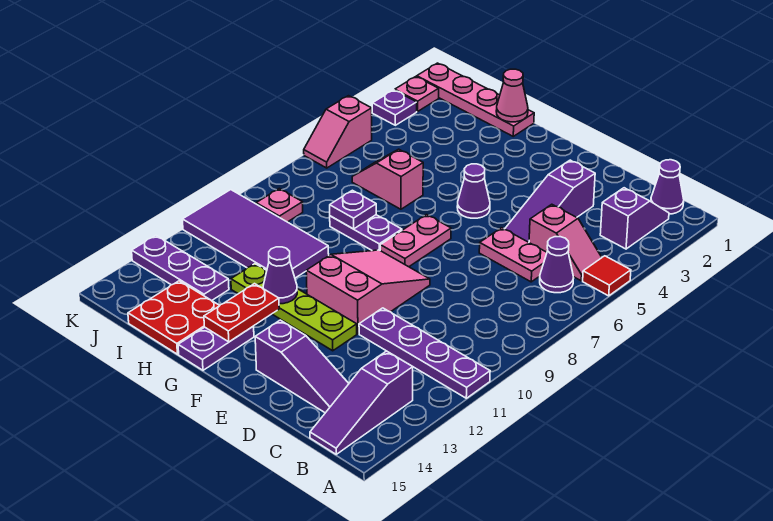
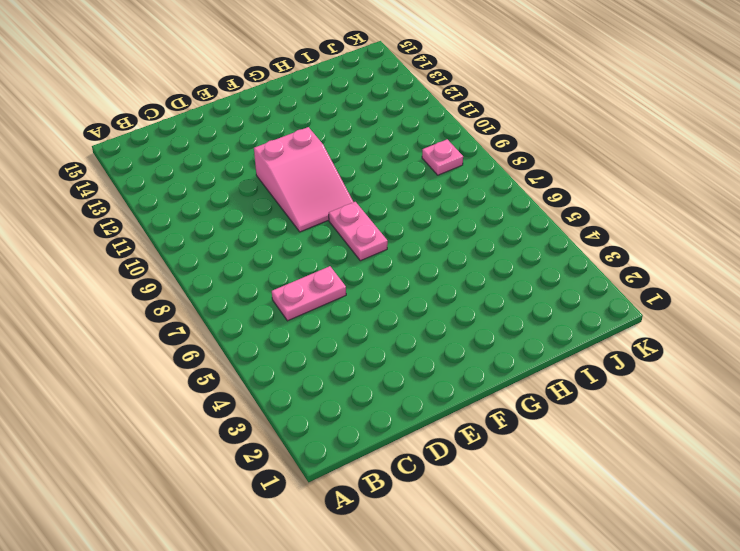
none -> red tile A5 level 1
none -> purple plate A11:D11 level 1
none -> purple cone B1 level 1

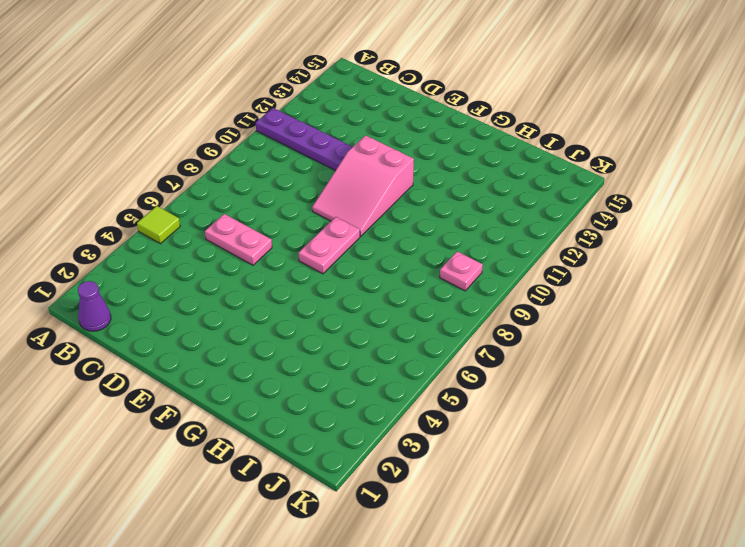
lime tile A5 level 1 -> red tile A5 level 1
none -> purple slope B2:B3 level 1 top 3
none -> pink slope B5:C5 level 1 top C
none -> purple cone B6 level 1

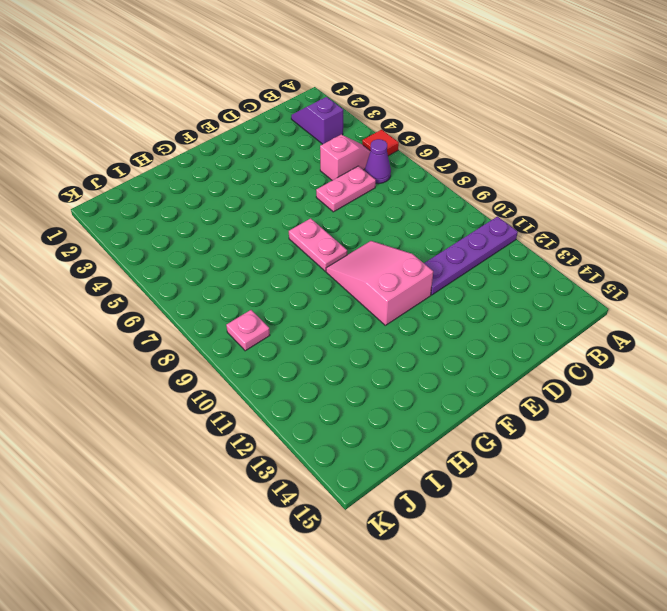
none -> purple cone B1 level 1
none -> purple slope B13:B15 level 1 top 13
none -> purple slope C14:E14 level 1 top E

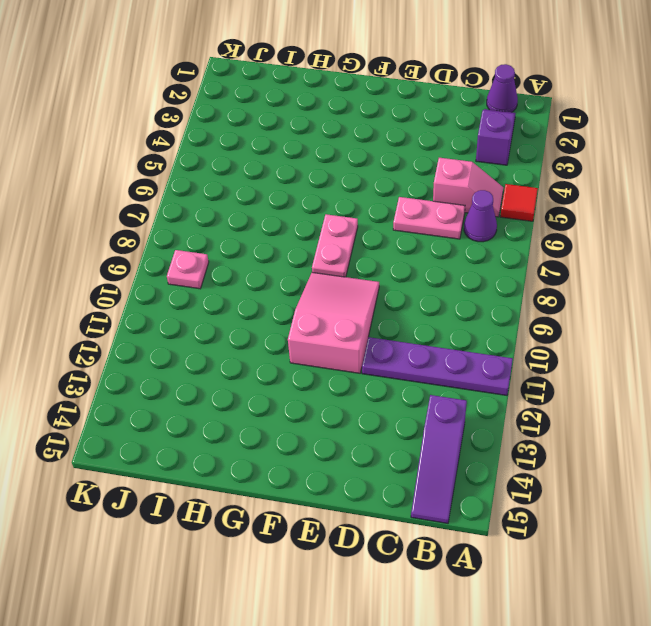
none -> purple slope C14:E14 level 1 top E
none -> purple slope D3:D5 level 1 top 3
none -> lime plate E12:H12 level 1

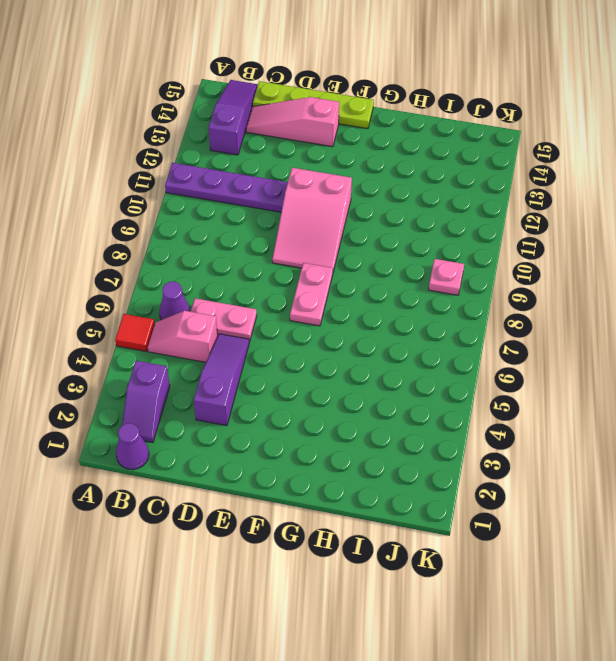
pink slope C14:E14 level 1 top E -> purple slope C14:E14 level 1 top E
lime plate C15:F15 level 1 -> lime plate E12:H12 level 1
none -> purple cone F5 level 1
none -> purple plate G8:H8 level 1
none -> purple plate G14:G15 level 1

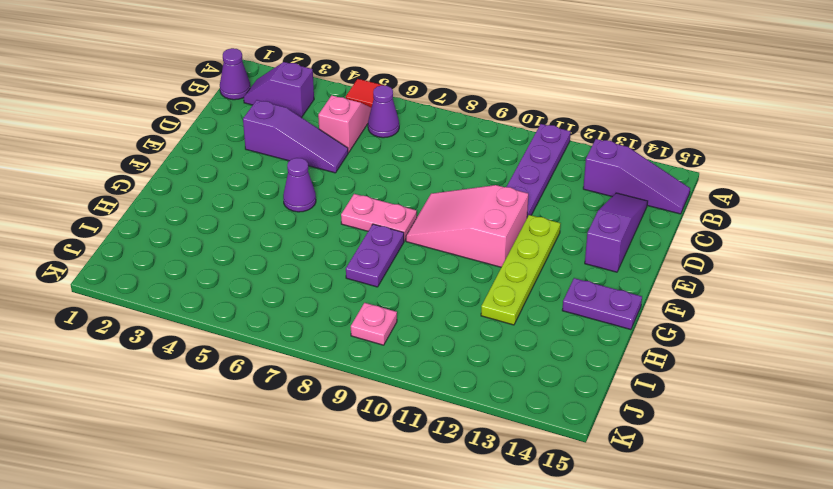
none -> pink plate C6:D6 level 1
none -> pink plate H1:K1 level 1
none -> pink slope H6:I6 level 1 top H

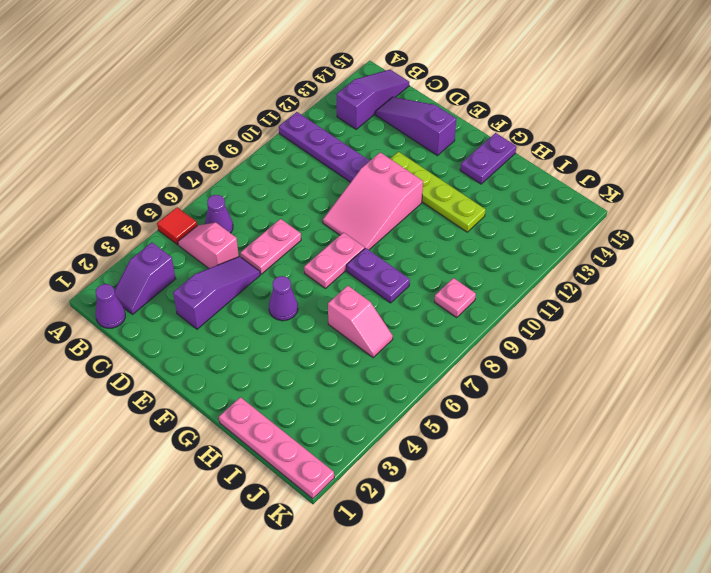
pink plate D6:D7 level 1 -> pink plate C6:D6 level 1
none -> purple tile H10:K11 level 1
none -> red plate H14:I15 level 1
none -> purple plate I13:K13 level 1

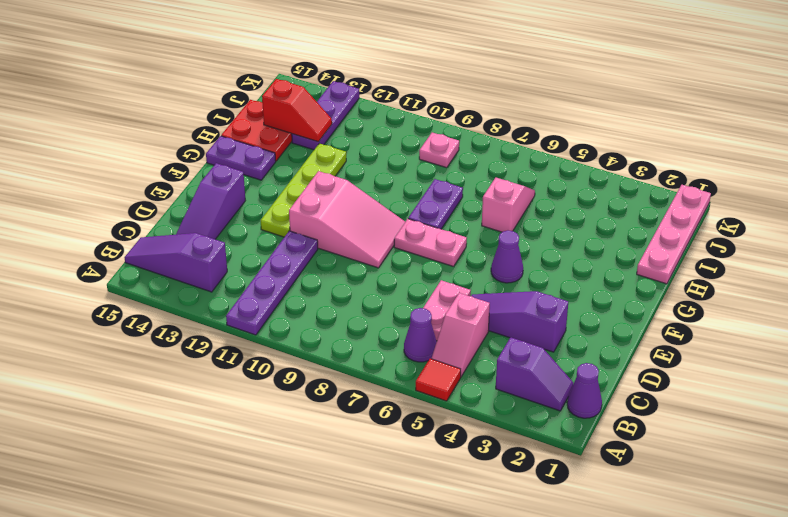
red slope I13:I14 level 2 top 14 -> none
none -> purple tile H10:K11 level 1
none -> pink plate K2 level 1
none -> purple plate K3 level 1

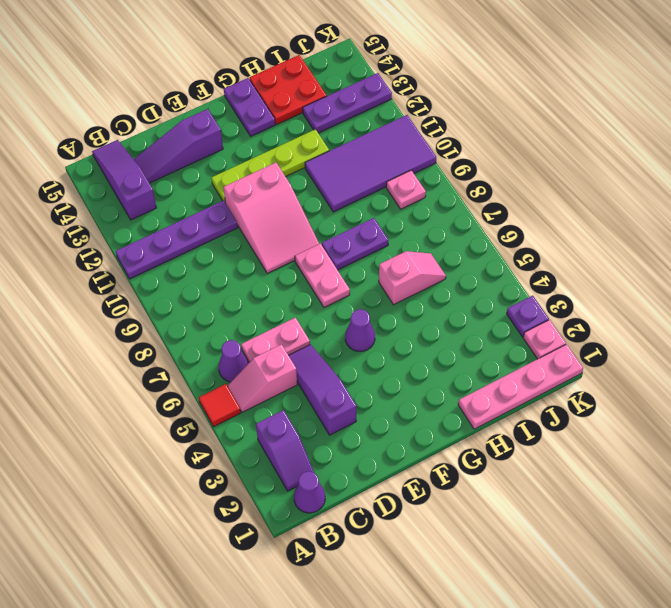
none -> pink slope K5:K6 level 1 top 5
none -> purple cone G12 level 2
none -> red plate G13:G14 level 2

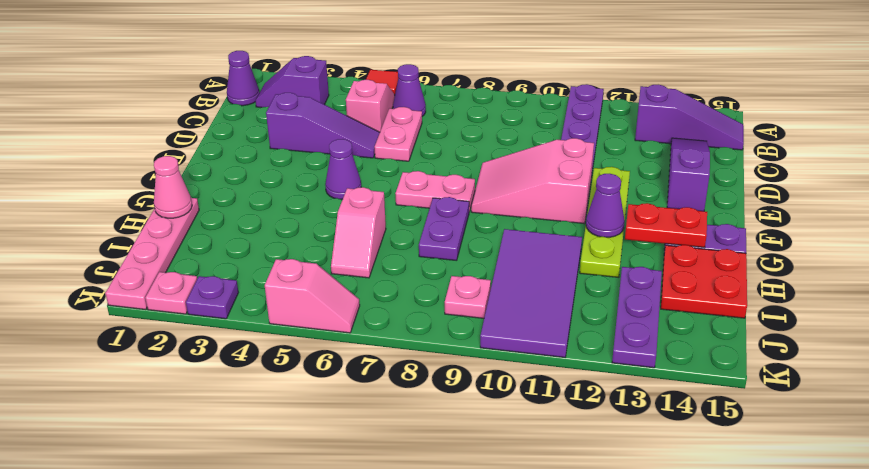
none -> purple plate H8 level 2

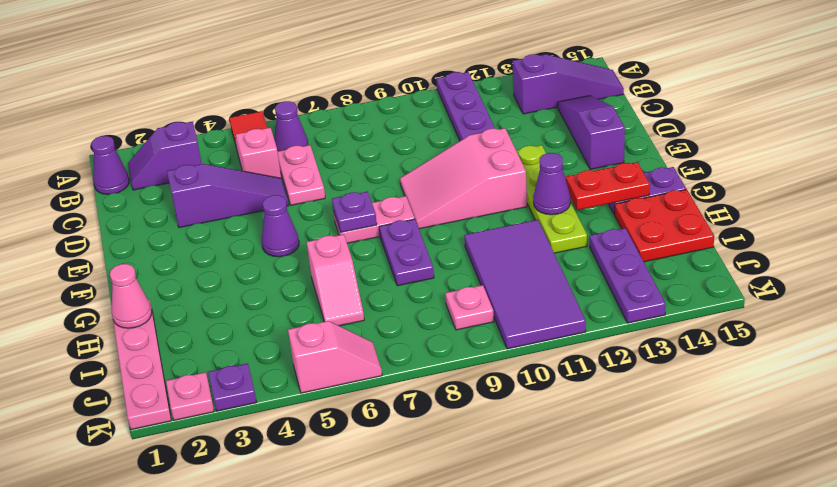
purple plate F7 level 2 -> purple plate H8 level 2

